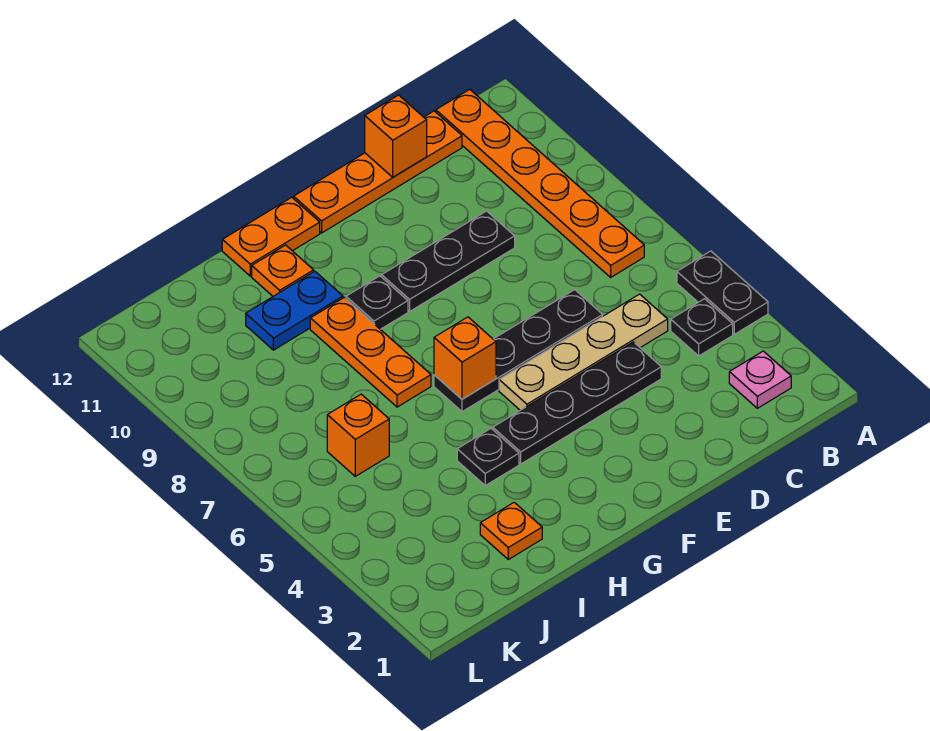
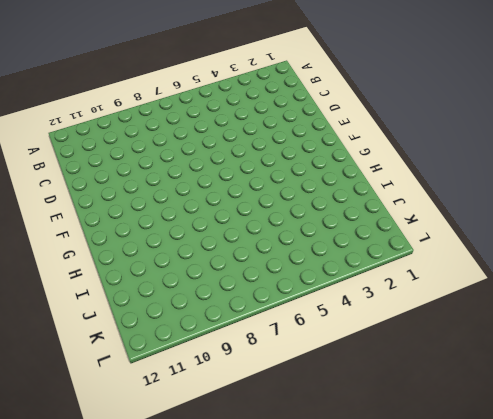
none -> black plate A4:A5 level 1
none -> pink plate B2 level 1
none -> black plate B4 level 1

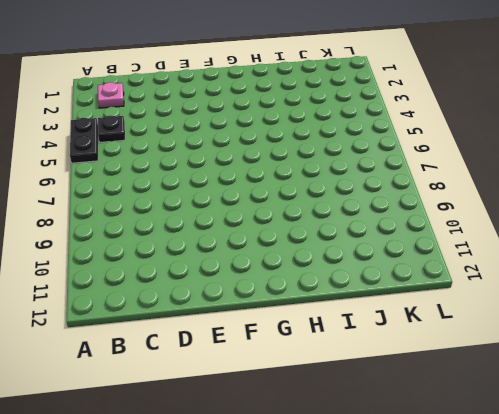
none -> orange plate B7:B12 level 1
none -> tan plate C5:F5 level 1
none -> orange plate C12:F12 level 1

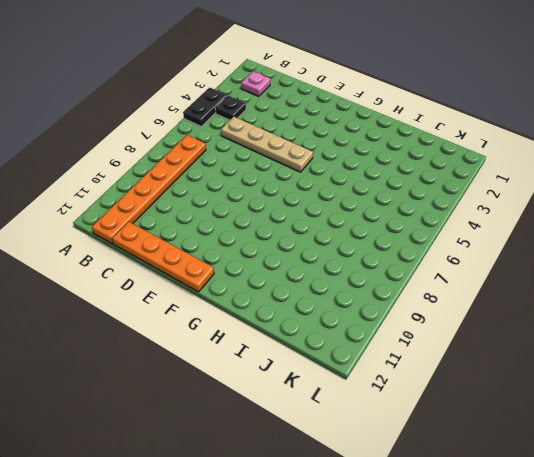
none -> black plate D4:G4 level 1
none -> black plate D6:G6 level 1
none -> black plate D9:F9 level 1

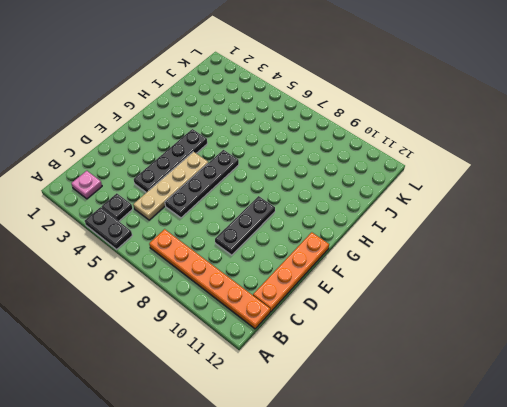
none -> black plate G9 level 1
none -> orange plate G12:H12 level 1
none -> black plate H4 level 1

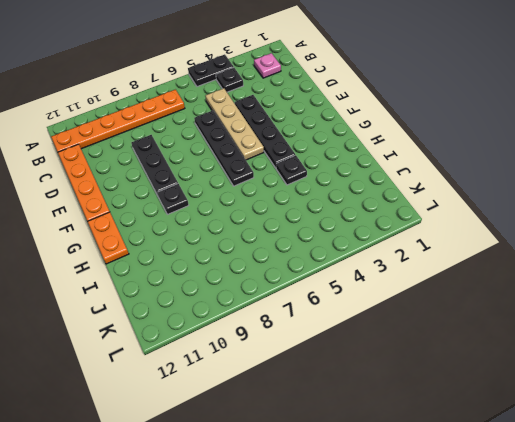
none -> orange plate H7:H9 level 1
none -> blue plate H10:I10 level 1
none -> orange plate H11 level 1

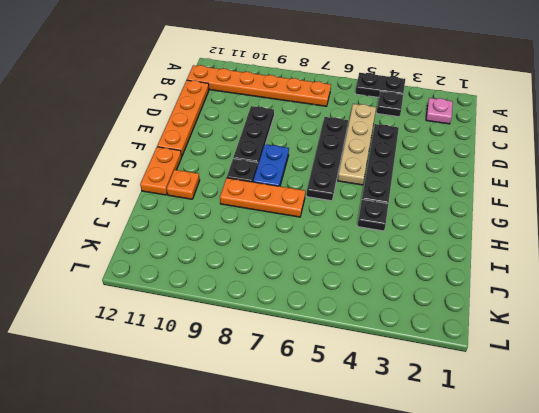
blue plate F8:G8 level 1 -> blue plate H10:I10 level 1
none -> orange plate I2 level 1
none -> orange brick J6 level 1
none -> orange brick D12 level 2

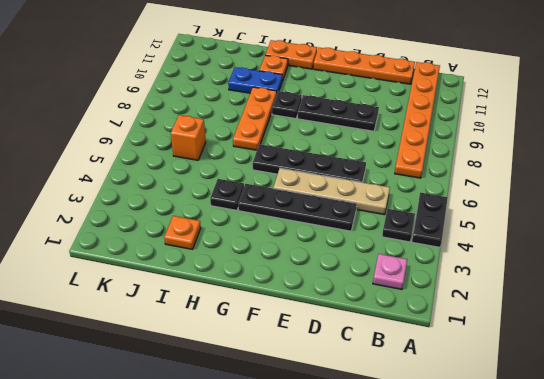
none -> orange brick D12 level 2
none -> orange brick G6 level 2

